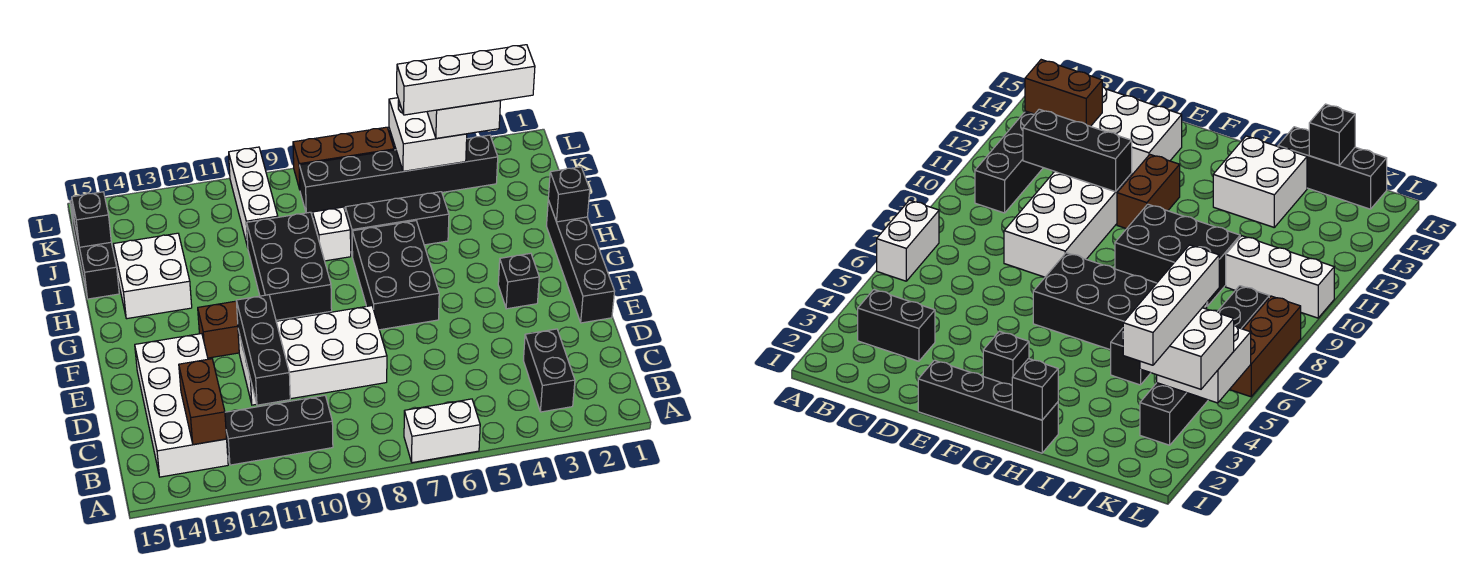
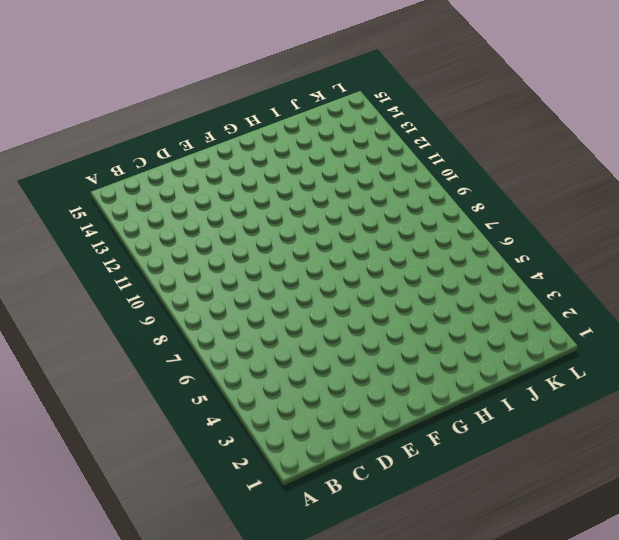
none -> white brick A6:A7 level 1
none -> black brick B3:C3 level 1
none -> black brick B10:B12 level 1

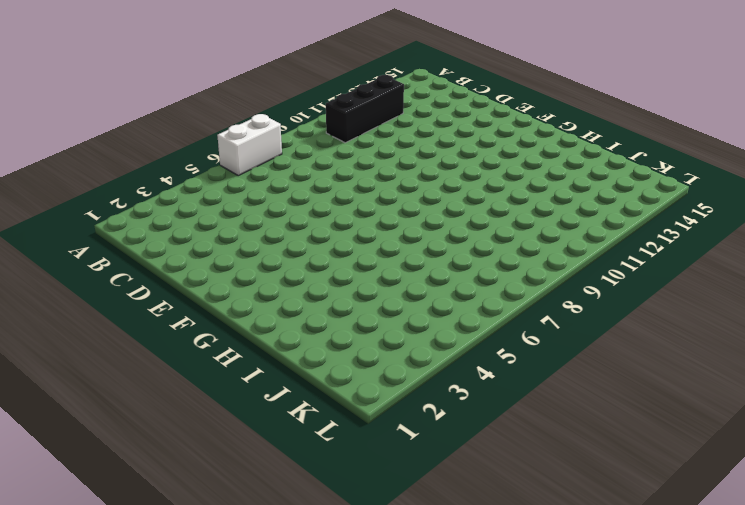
none -> black brick B3:C3 level 1
none -> white brick B13:E14 level 1
none -> white brick D8:E11 level 1

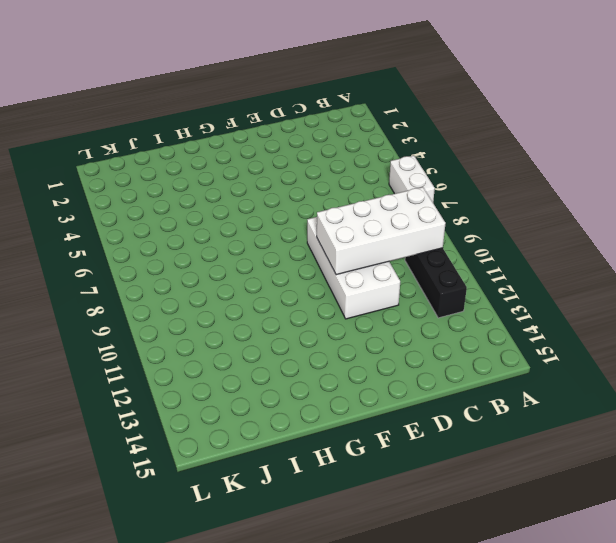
white brick B9:E10 level 2 -> white brick B13:E14 level 1
none -> black brick B3:C3 level 1
none -> black brick E1:H1 level 1
none -> black brick F3 level 1

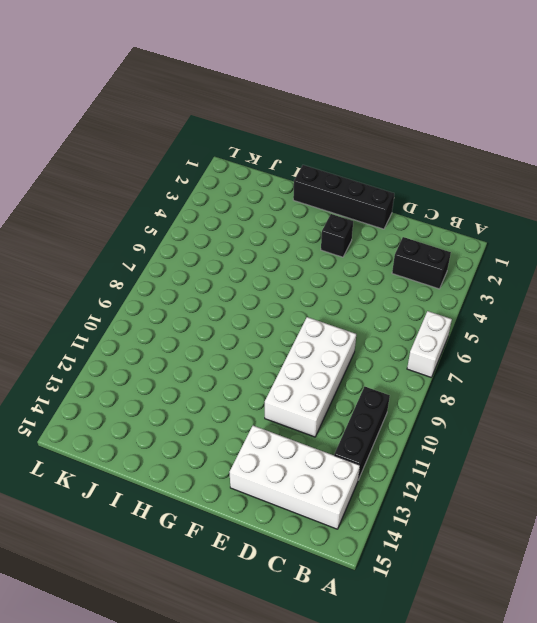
none -> black brick F6:H7 level 1
none -> brown brick F11:F12 level 1
none -> black brick G9:I10 level 1

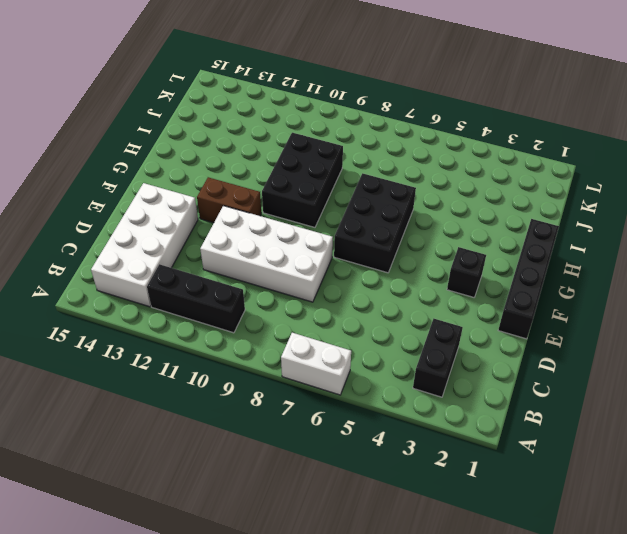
none -> white brick H13:I14 level 1
none -> black brick I5:I7 level 1
none -> white brick I8 level 1

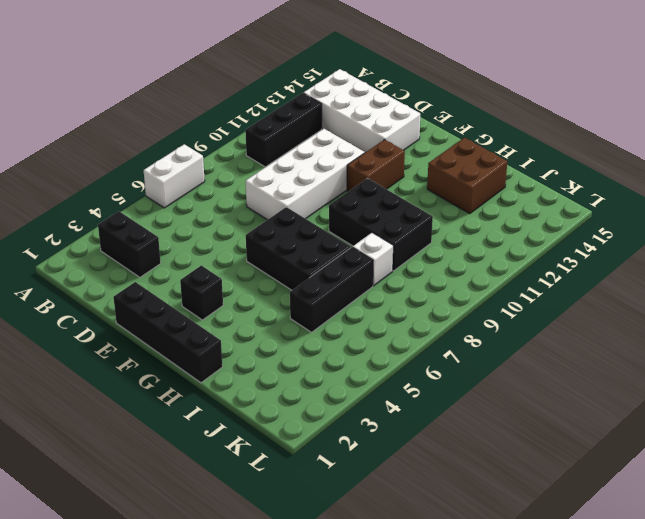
brown brick H13:I14 level 1 -> white brick H13:I14 level 1
none -> black brick I15:K15 level 1
none -> white brick J10:L10 level 1
none -> black brick K3:K8 level 1

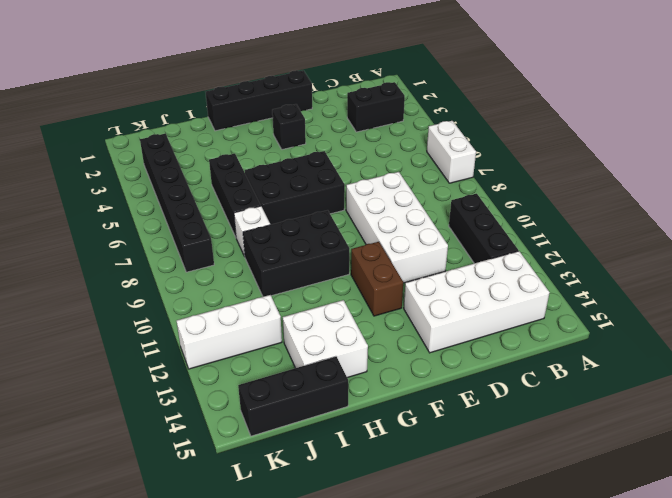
white brick J12:L12 level 1 -> white brick J10:L10 level 1
none -> brown brick L6:L8 level 1
none -> brown brick B13:C13 level 2
none -> black brick C11:E11 level 2

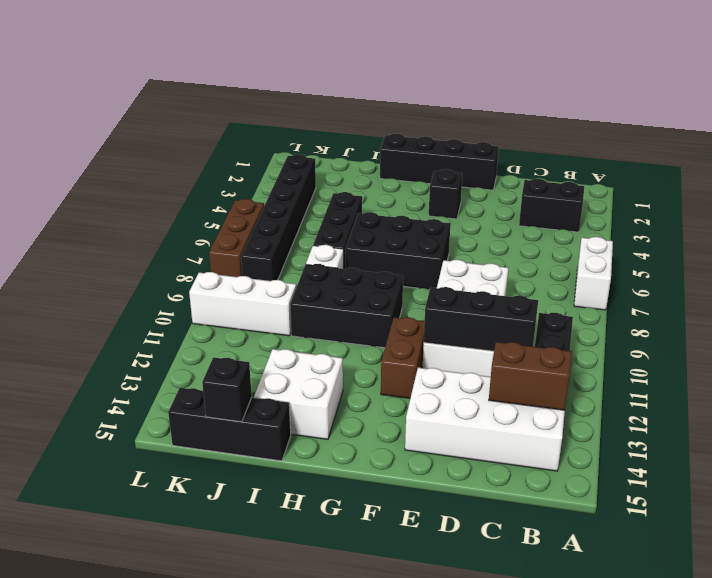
none -> black brick H1 level 2
none -> white brick K4:L5 level 2
none -> white brick K3:L4 level 3

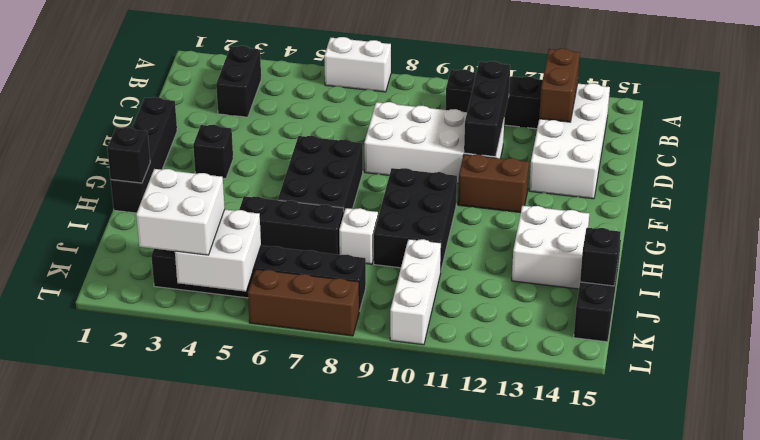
none -> white brick K2:K5 level 4

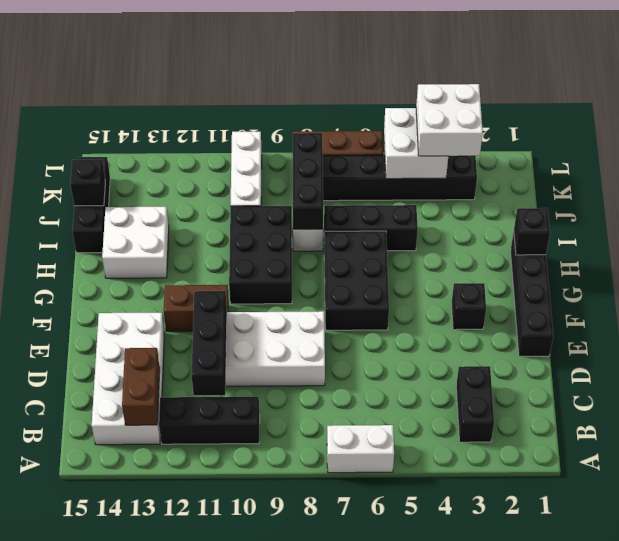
black brick I8:K8 level 2 -> none
none -> white brick K2:K5 level 4

